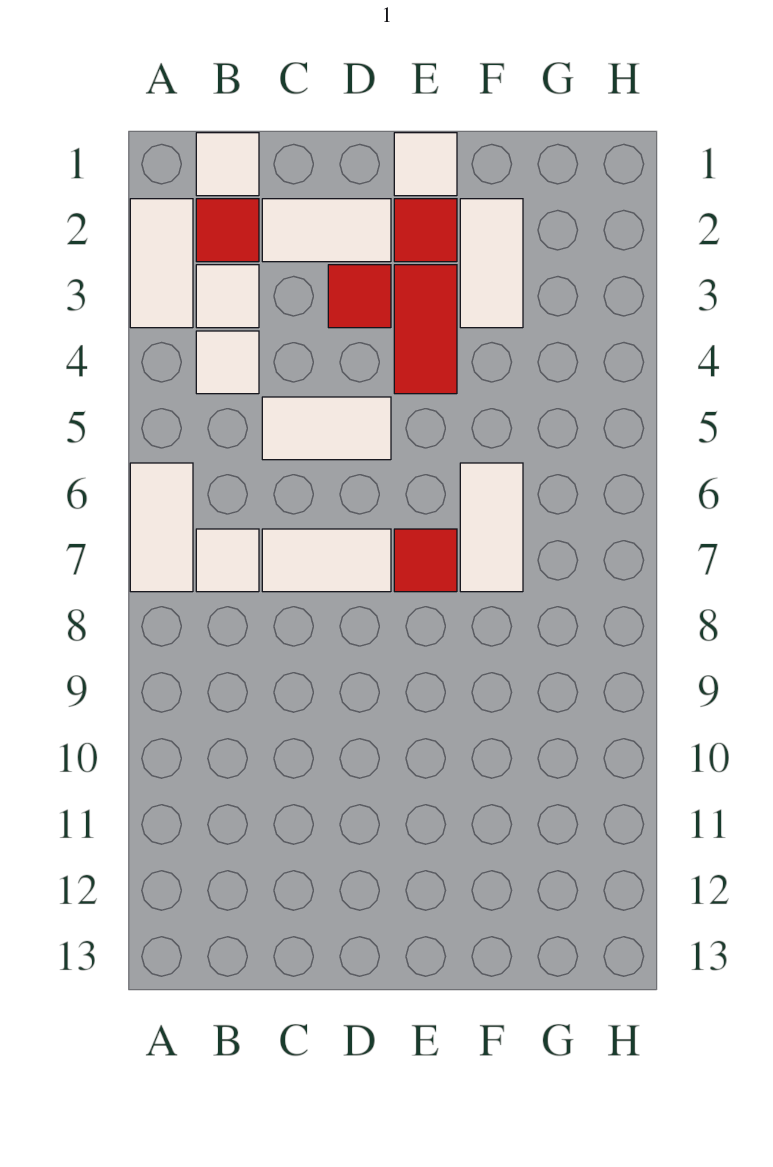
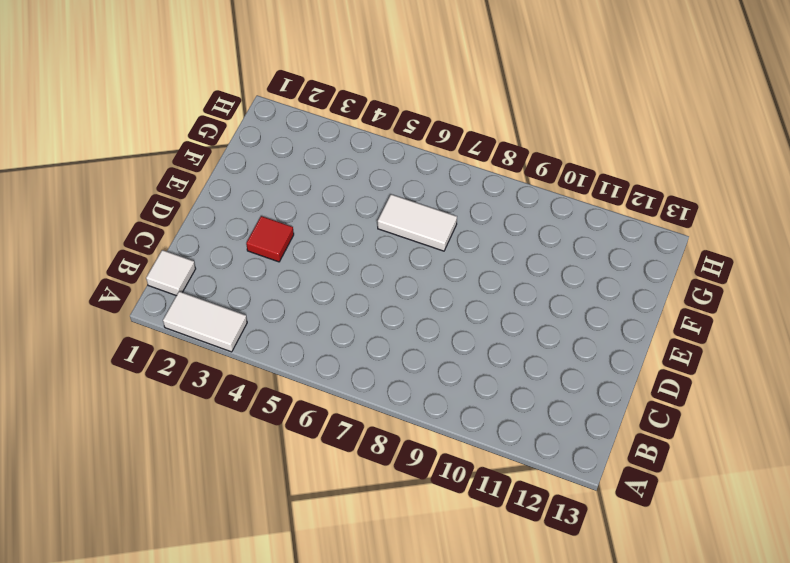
none -> white tile A6:A7 level 1
none -> red tile B2 level 1
none -> white tile B3 level 1

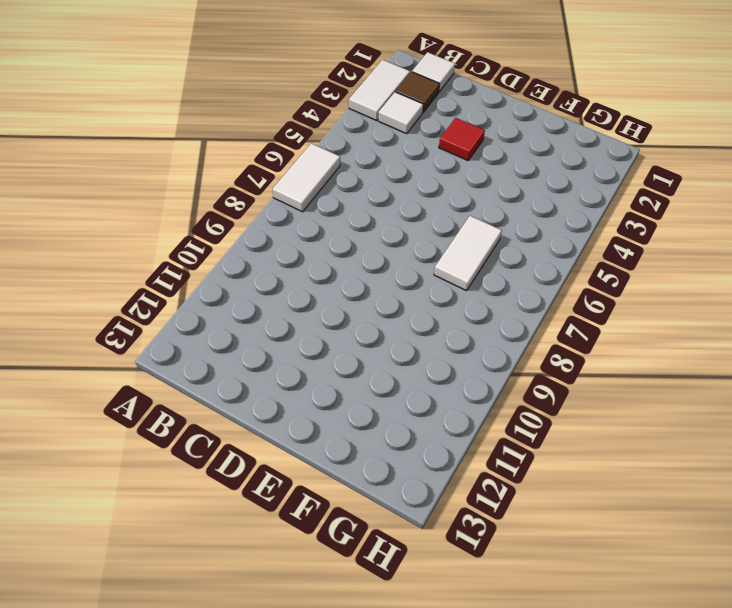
brown tile B2 level 1 -> red tile B2 level 1
none -> white tile B4 level 1
none -> white tile B7 level 1
none -> white tile C2:D2 level 1

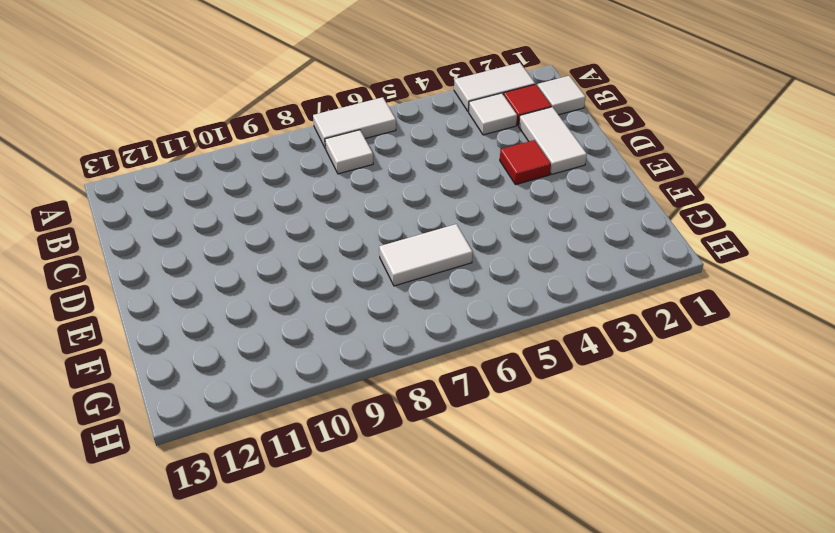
none -> white tile B4 level 1
none -> white tile C5:D5 level 1
none -> white tile C7:D7 level 1

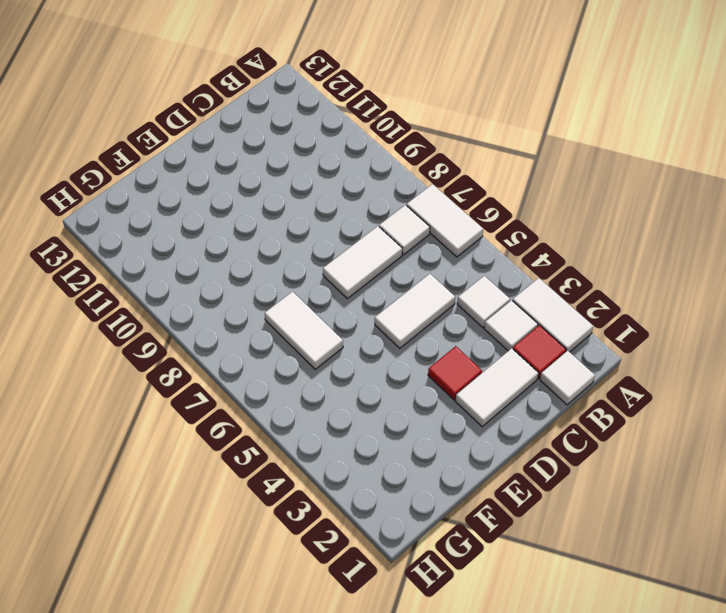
none -> white tile E1 level 1
none -> red tile E2 level 1
none -> red tile E3:E4 level 1

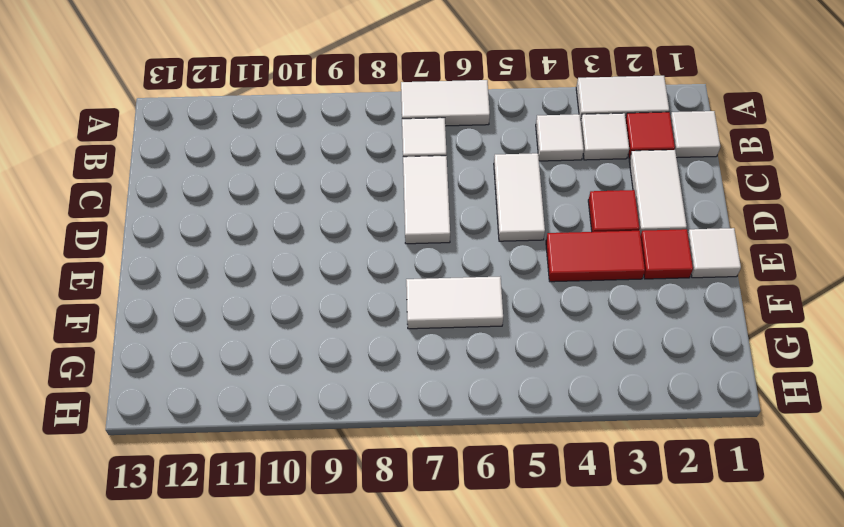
none -> red tile E7 level 1
none -> white tile F2:F3 level 1

